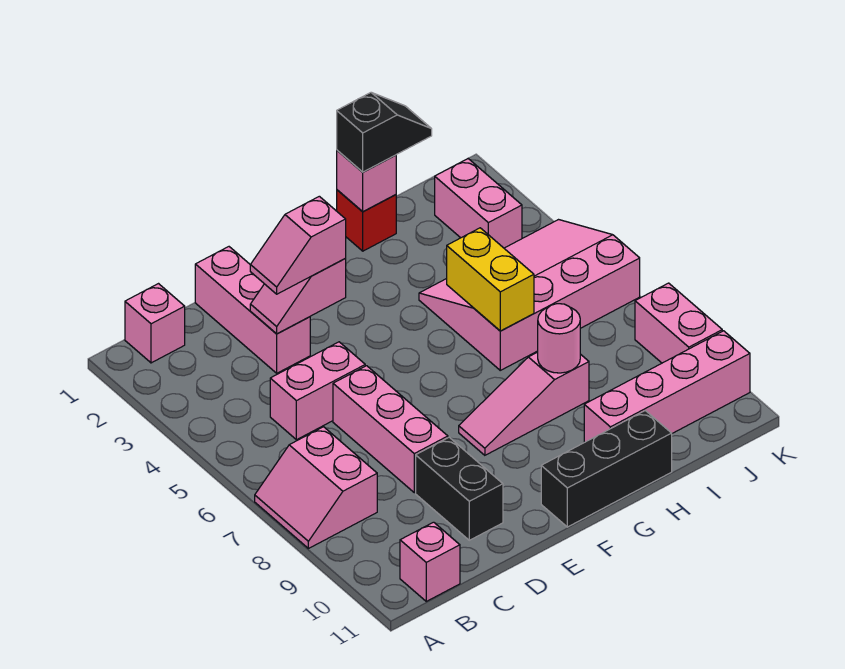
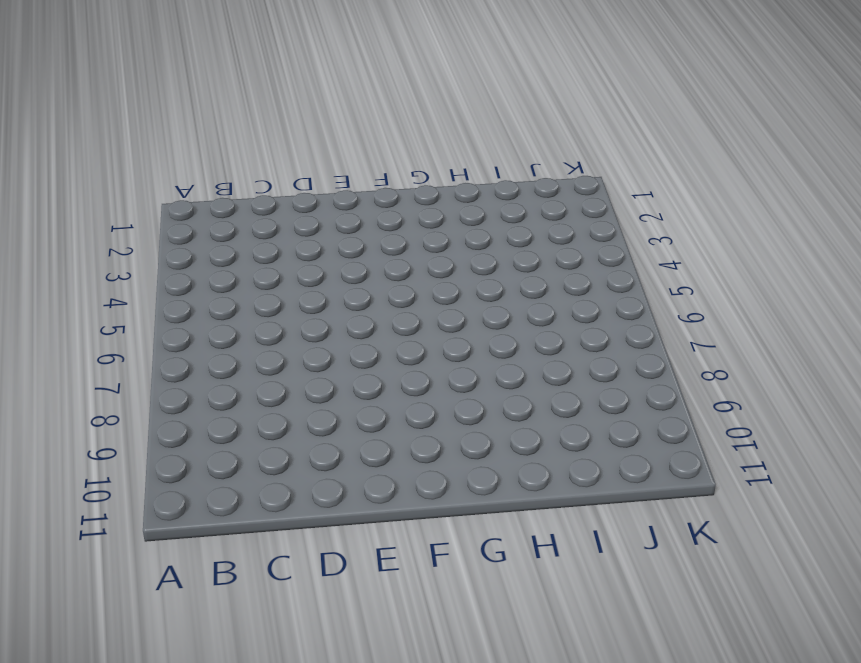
none -> pink slope A7:B8 level 1 top B
none -> pink brick B1 level 1
none -> pink brick B11 level 1

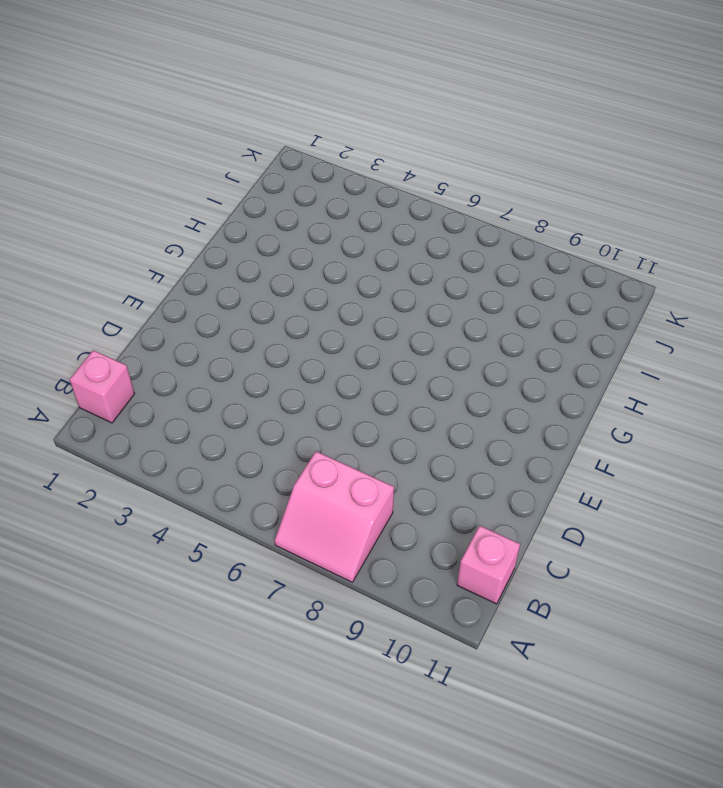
none -> pink brick C5:D5 level 1
none -> pink brick D1:D3 level 1
none -> pink brick D6:D8 level 1

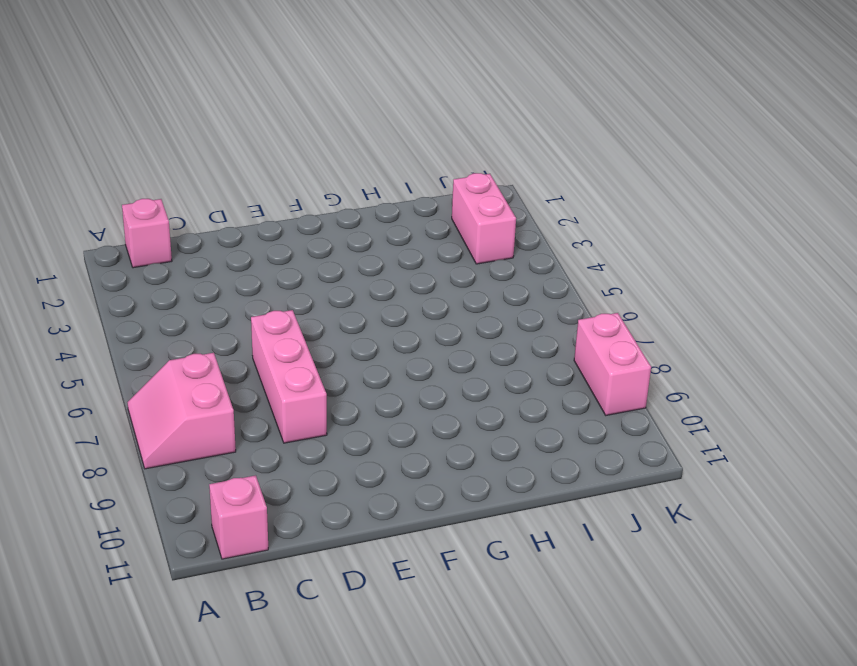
none -> pink brick C5:D5 level 1
none -> pink brick D1:D3 level 1
none -> black brick D9:D10 level 1

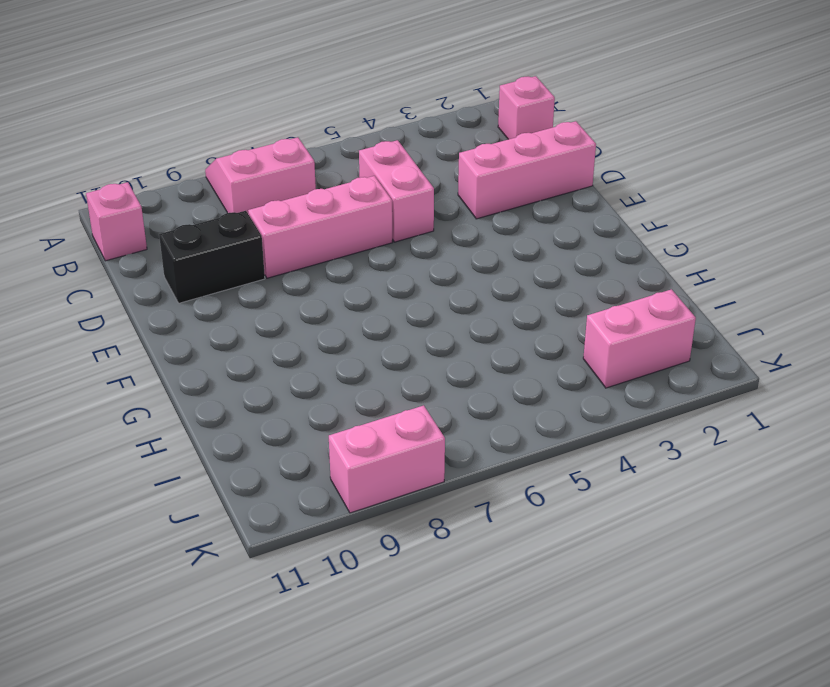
none -> pink slope F8:H8 level 1 top H
none -> black brick F11:H11 level 1
none -> red brick H1 level 1

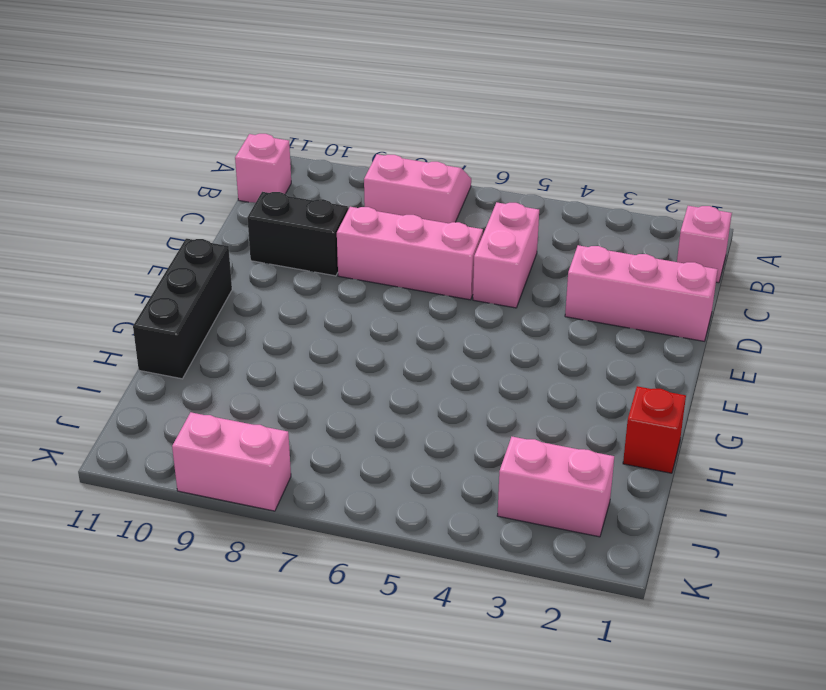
none -> pink slope F8:H8 level 1 top H
none -> pink slope H4:K6 level 1 top 6
none -> pink brick H10:K10 level 1

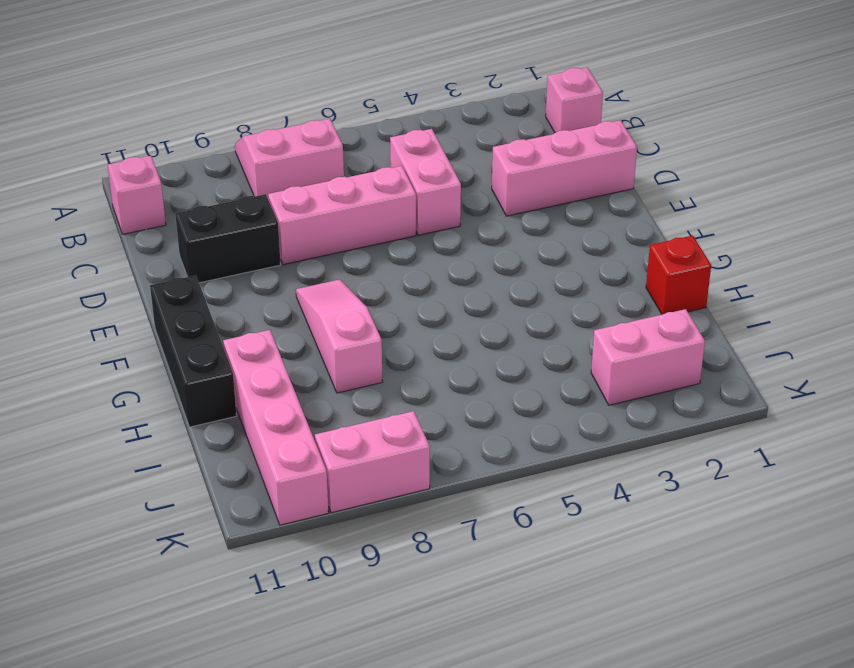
none -> pink slope H4:K6 level 1 top 6
none -> pink slope D3:E3 level 2 top E
none -> pink brick H1 level 2

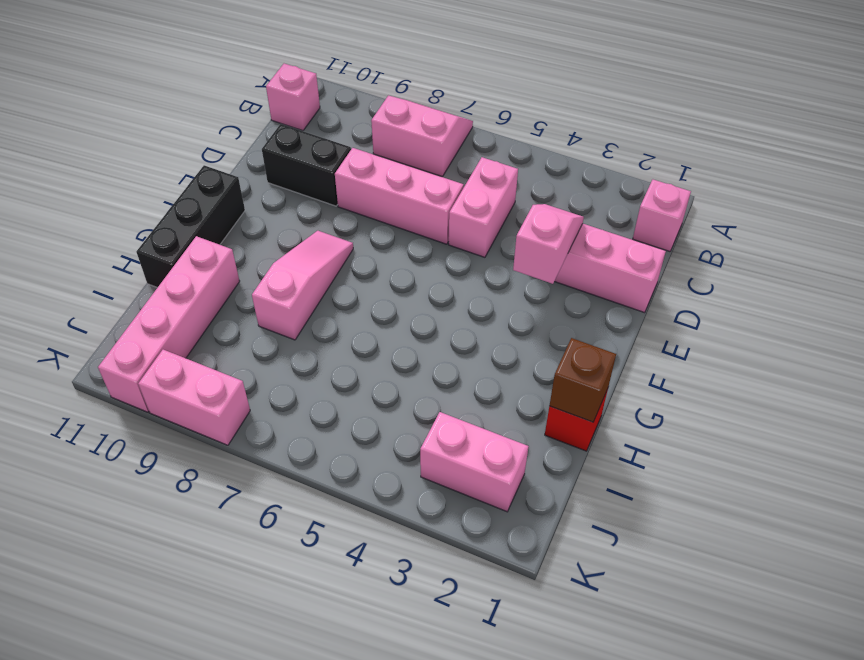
brown brick H1 level 2 -> pink brick H1 level 2
none -> pink slope H4:K6 level 1 top 6
none -> yellow brick H5:H6 level 2
none -> pink round brick H8 level 2

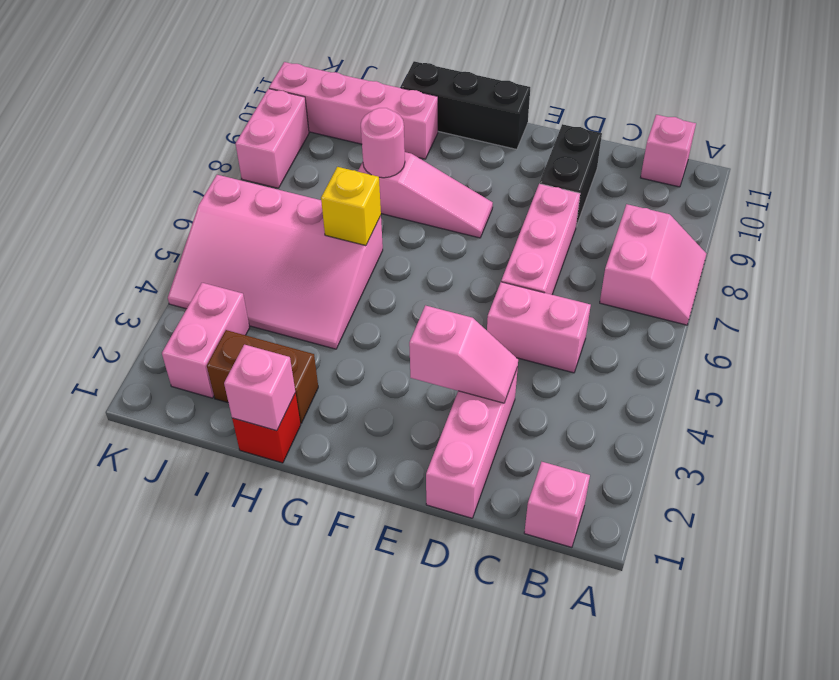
brown brick H2:I2 level 1 -> none
yellow brick H6 level 2 -> yellow brick H5:H6 level 2
none -> pink slope D3:E3 level 3 top E
none -> black slope H1:I1 level 3 top H

